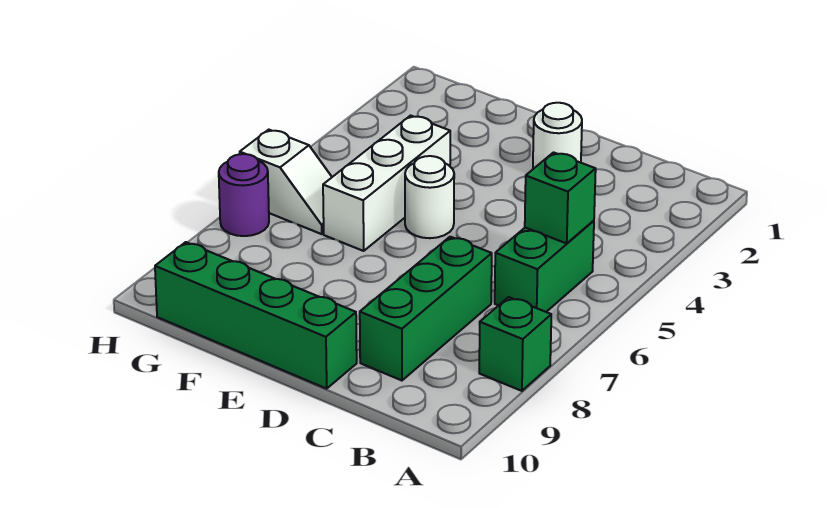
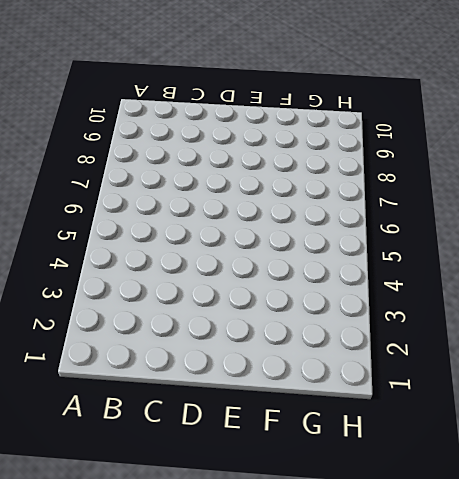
none -> green brick A8 level 1
none -> green brick B5:B6 level 1

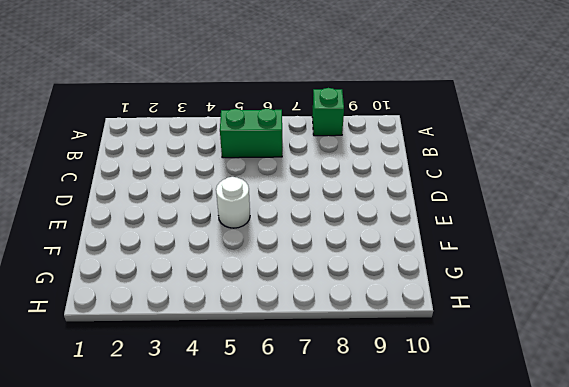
none -> green brick C7:C9 level 1
none -> white round brick D2 level 1

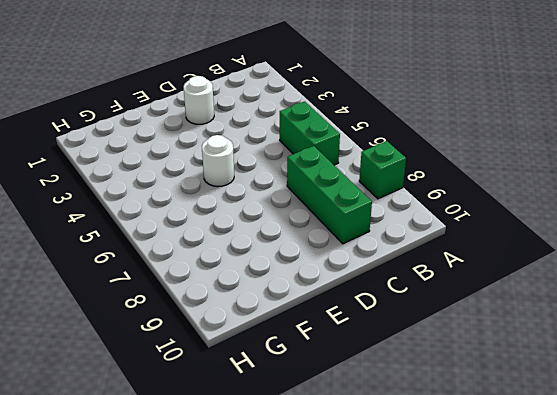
none -> green brick D10:G10 level 1
none -> white brick F4:F6 level 1

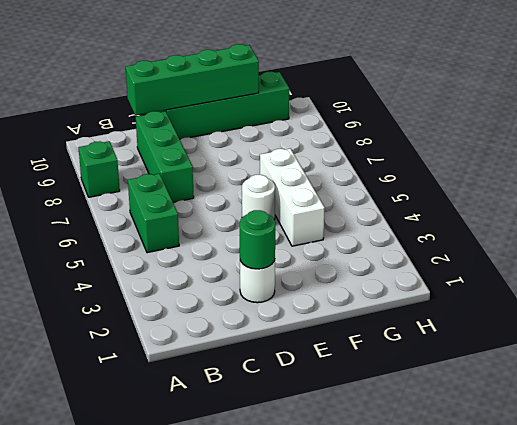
green brick C10:F10 level 2 -> none
green round brick D2 level 2 -> none
none -> white slope G6:H6 level 1 top H
none -> purple round brick H7 level 1

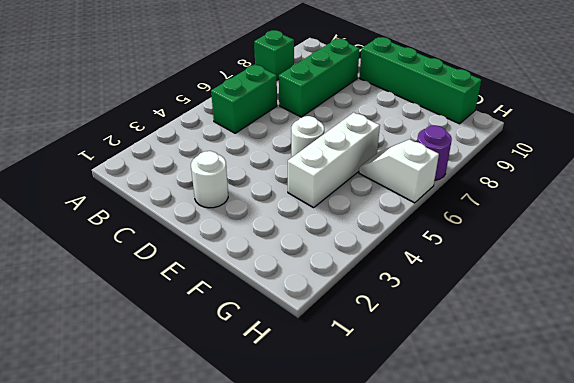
none -> green brick B5 level 2

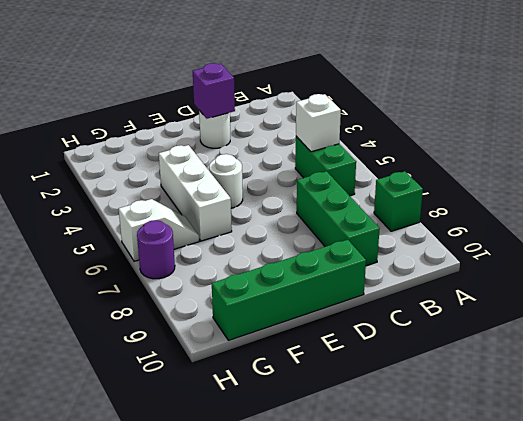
white brick B5 level 2 -> green brick B5 level 2
purple brick D2 level 2 -> none

